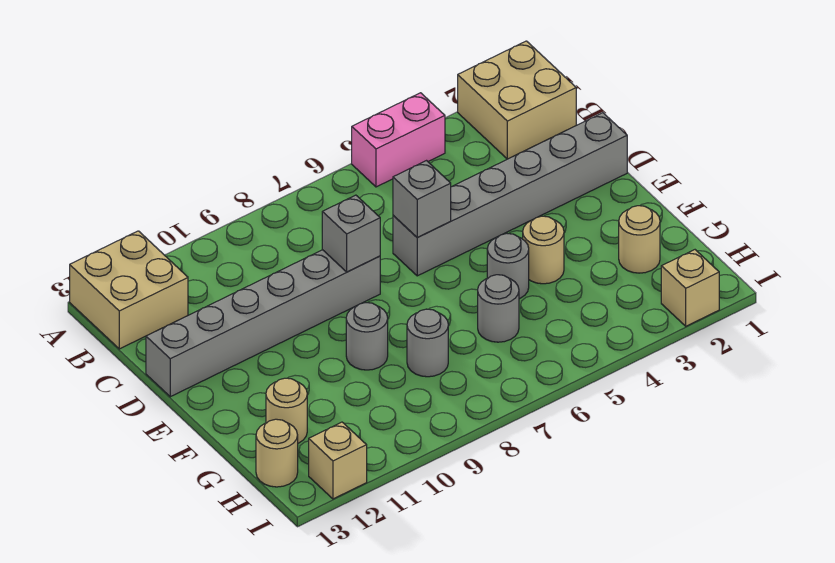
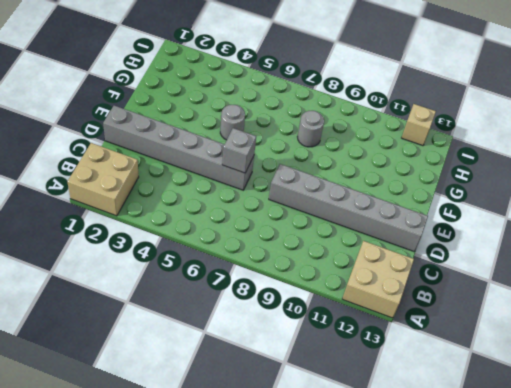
none -> pink brick A4:A5 level 1
none -> tan round brick F4 level 1
none -> grey round brick F9 level 1

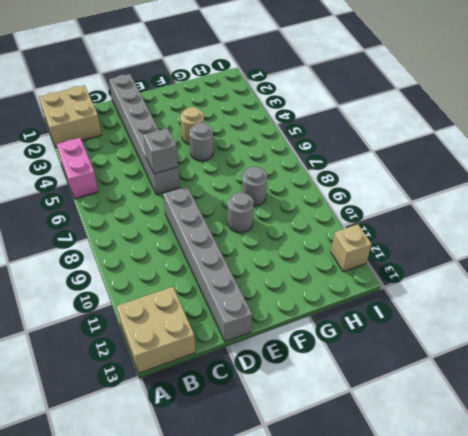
none -> tan round brick G2 level 1
none -> grey round brick G6 level 1
none -> tan round brick G12 level 1

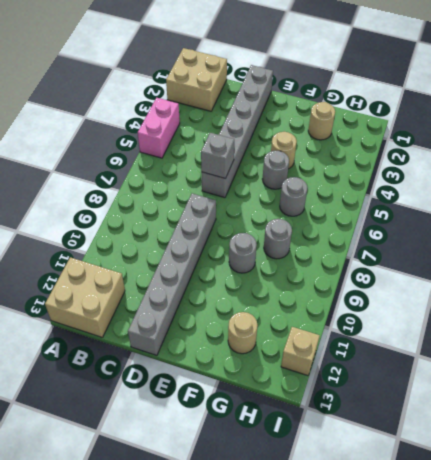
none -> tan round brick H13 level 1
none -> tan brick I2 level 1
none -> grey brick D8 level 2

